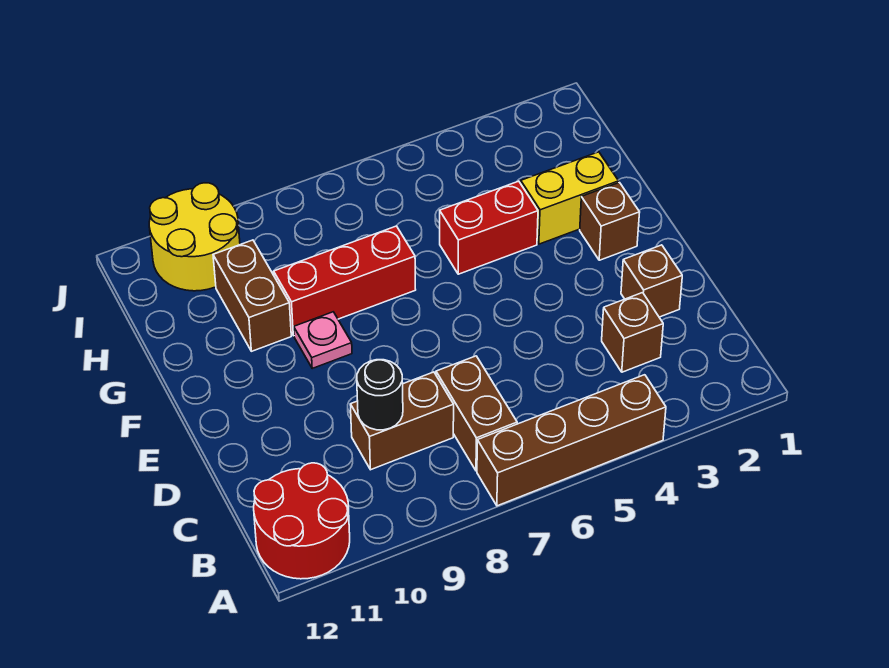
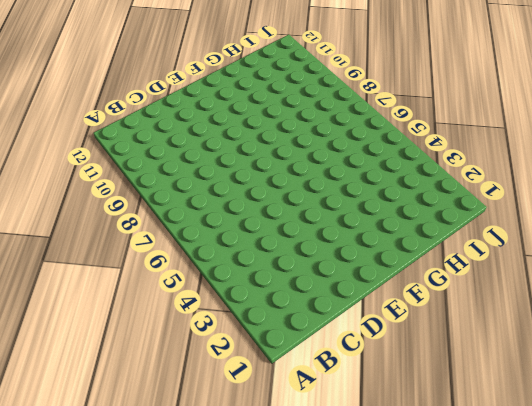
none -> brown brick A4:A7 level 1
none -> red round brick A11:B12 level 1
none -> brown brick B7:C7 level 1

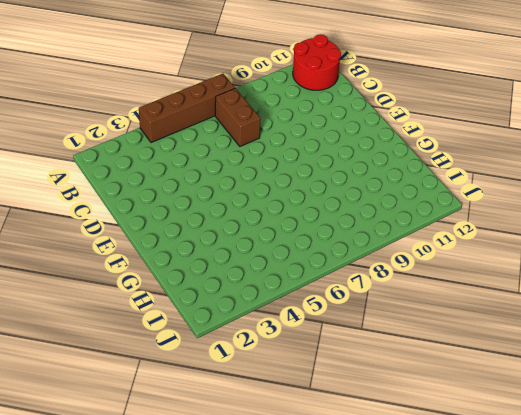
none -> brown brick C3 level 1
none -> brown brick C8:C9 level 1
none -> brown brick D2 level 1

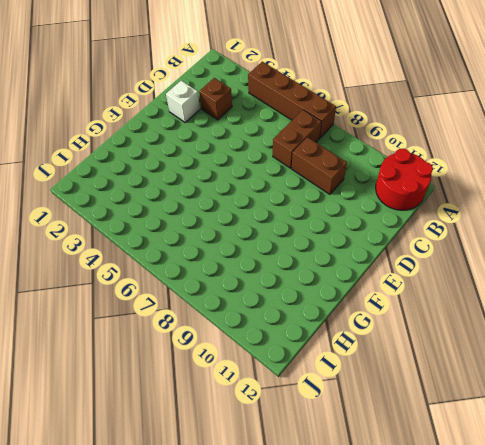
white brick D2 level 1 -> brown brick D2 level 1
none -> brown brick F2 level 1
none -> pink plate F9 level 1
none -> yellow brick G2:G3 level 1

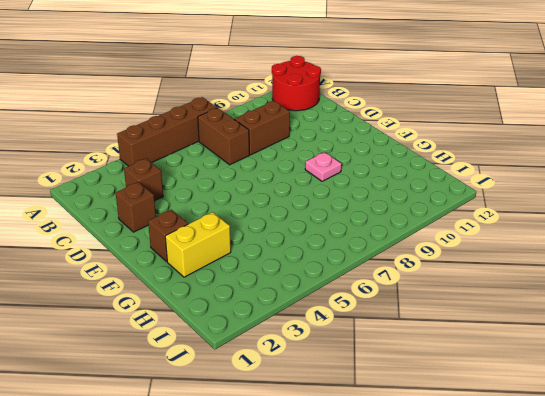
none -> red brick G4:G5 level 1
none -> red brick G7:G9 level 1
none -> brown brick G10:H10 level 1

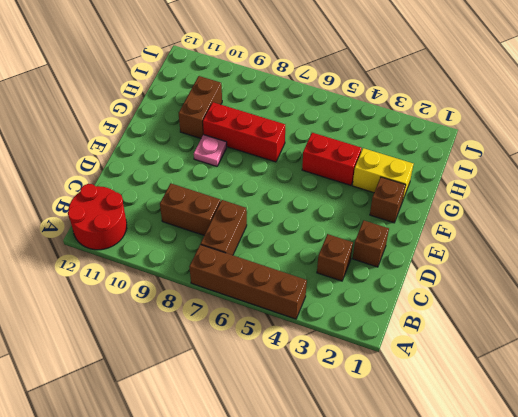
none -> yellow round brick I10:J11 level 1
none -> black round brick C9 level 2

